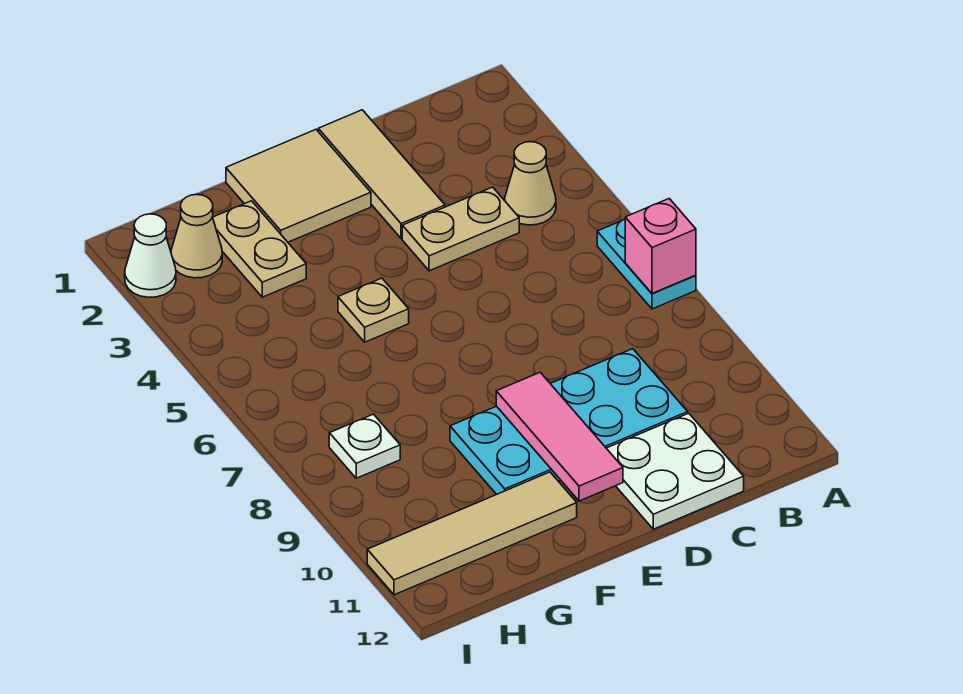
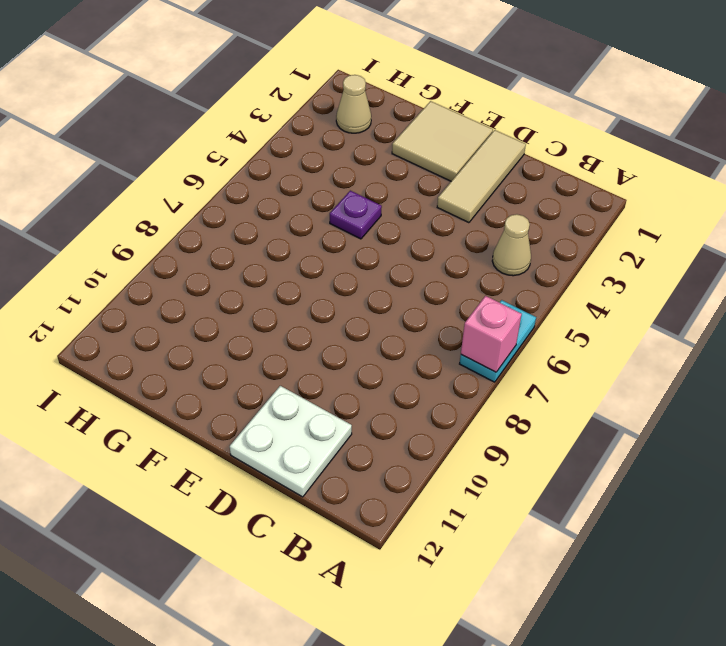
purple plate F5 level 1 -> tan plate F5 level 1
none -> tan plate C4:D4 level 1
none -> cyan plate C9:F10 level 1
none -> tan tile F11:I11 level 1

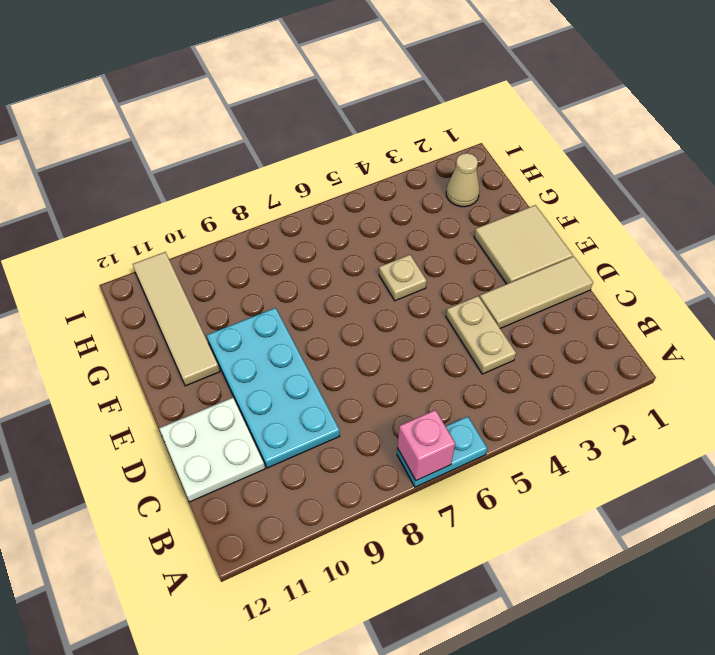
none -> tan cone B4 level 1
none -> tan plate G2:G3 level 1
none -> white plate H8 level 1

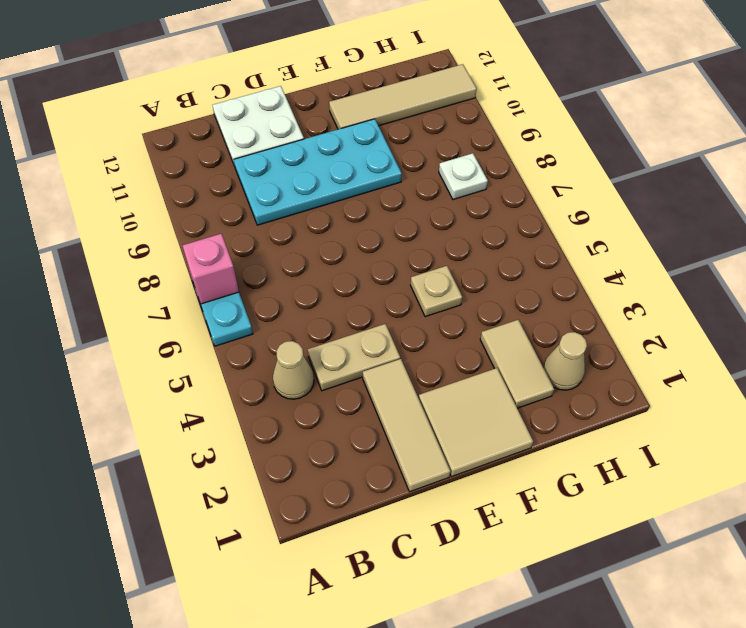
tan tile G2:G3 level 1 -> tan plate G2:G3 level 1
none -> white cone I2 level 1
none -> pink tile E9:E11 level 2

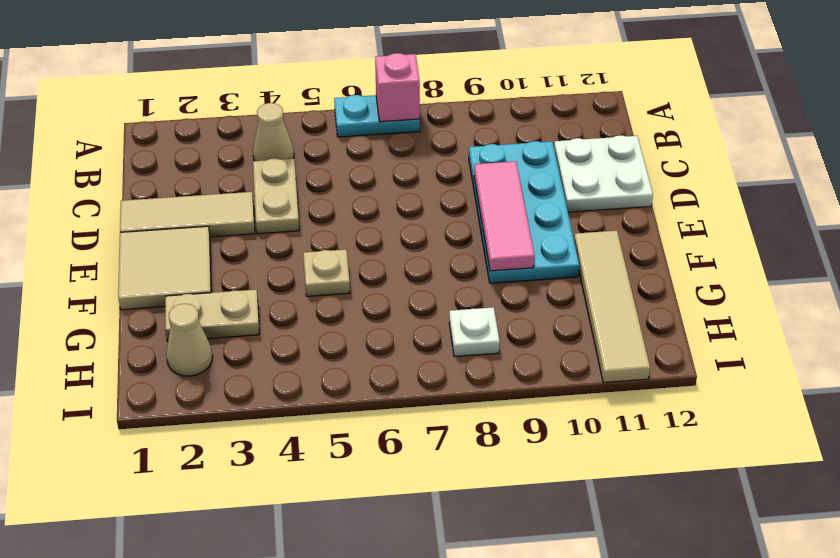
pink tile D9:F9 level 2 -> pink tile E9:E11 level 2
none -> white cone I2 level 1

